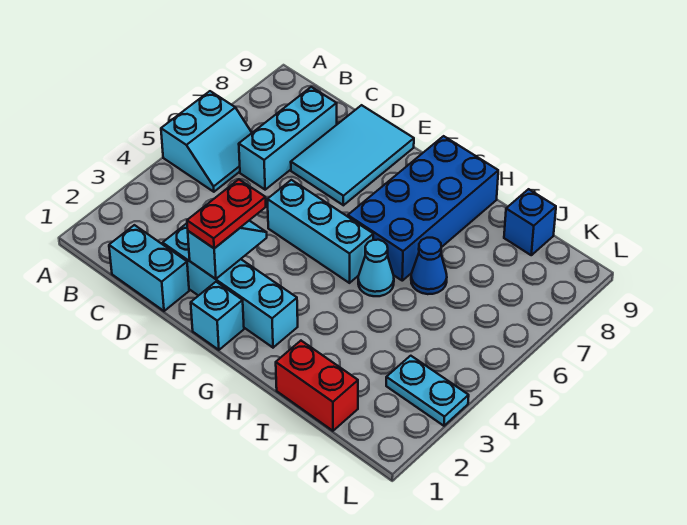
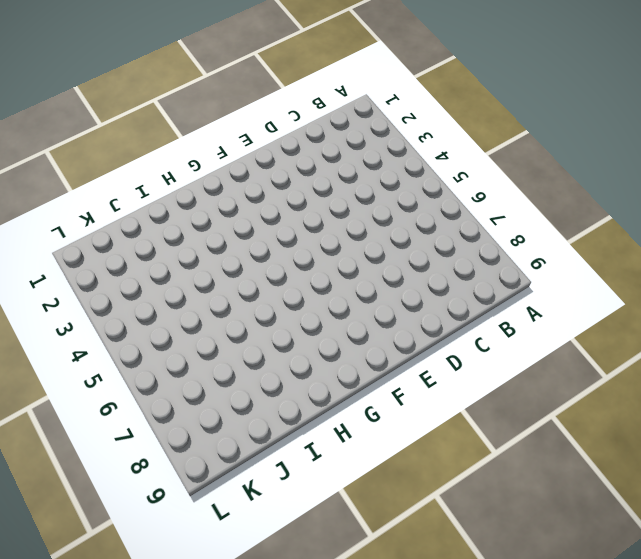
none -> cyan slope A5:B6 level 1 top A
none -> cyan brick C1:D1 level 1
none -> cyan brick C6:C8 level 1

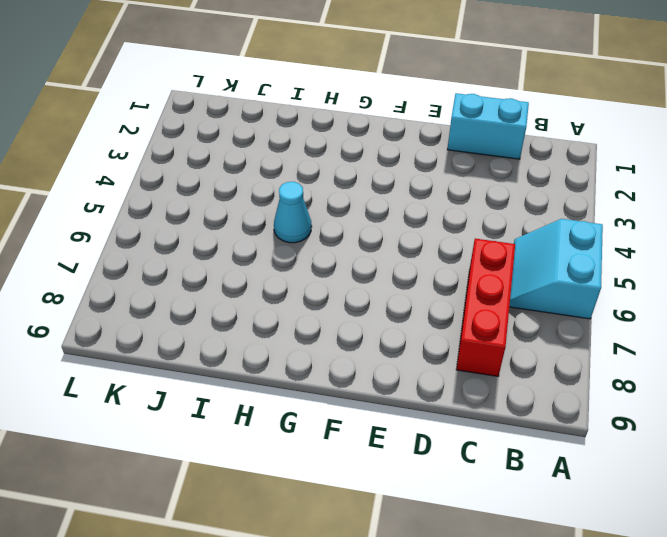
red brick C6:C8 level 1 -> cyan brick C6:C8 level 1
none -> cyan brick D2:G2 level 1
none -> cyan tile D7:E9 level 1
none -> cyan brick E5:G5 level 1

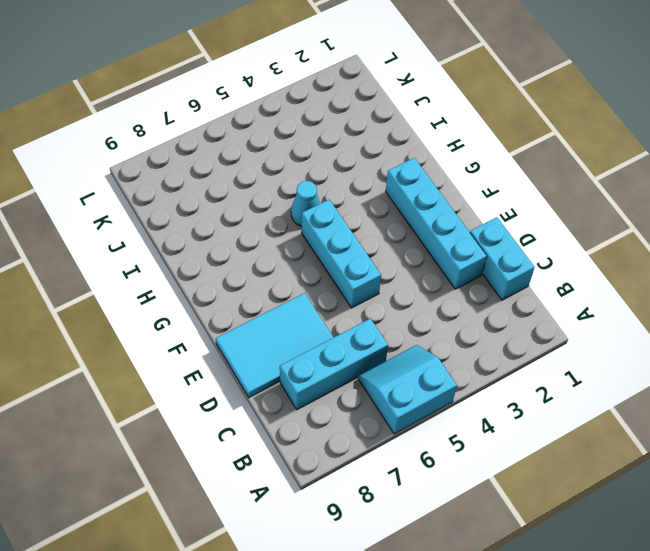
none -> cyan brick F1 level 1
none -> blue brick G6:H9 level 1
none -> red brick I1:J1 level 1

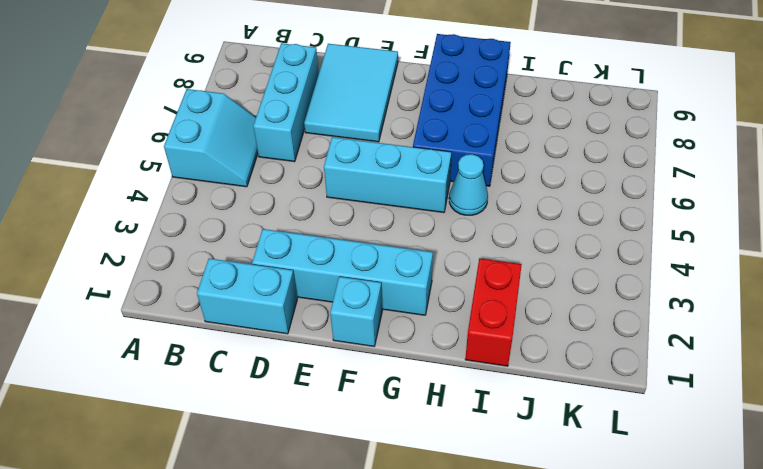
red brick I1:I2 level 1 -> red brick I1:J1 level 1
none -> blue cone I6 level 1
none -> blue brick J9 level 1
none -> cyan plate K3:L3 level 1

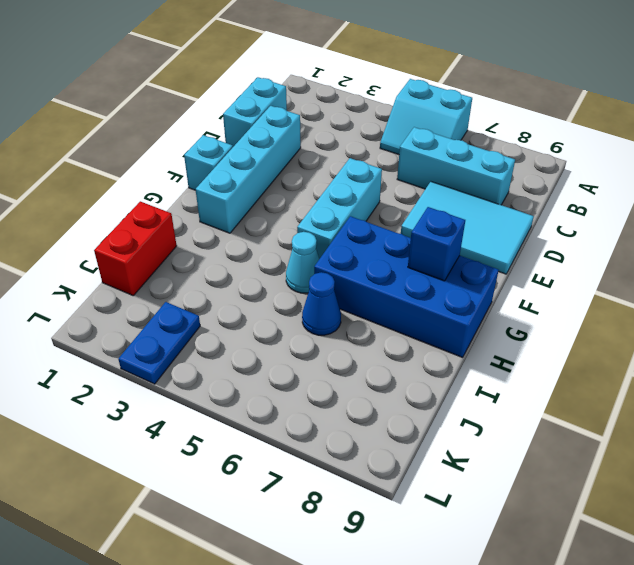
blue brick G8 level 2 -> blue brick J9 level 1
blue plate K3:L3 level 1 -> cyan plate K3:L3 level 1
none -> cyan slope E2:E3 level 2 top 2
none -> red plate E2:E3 level 3

